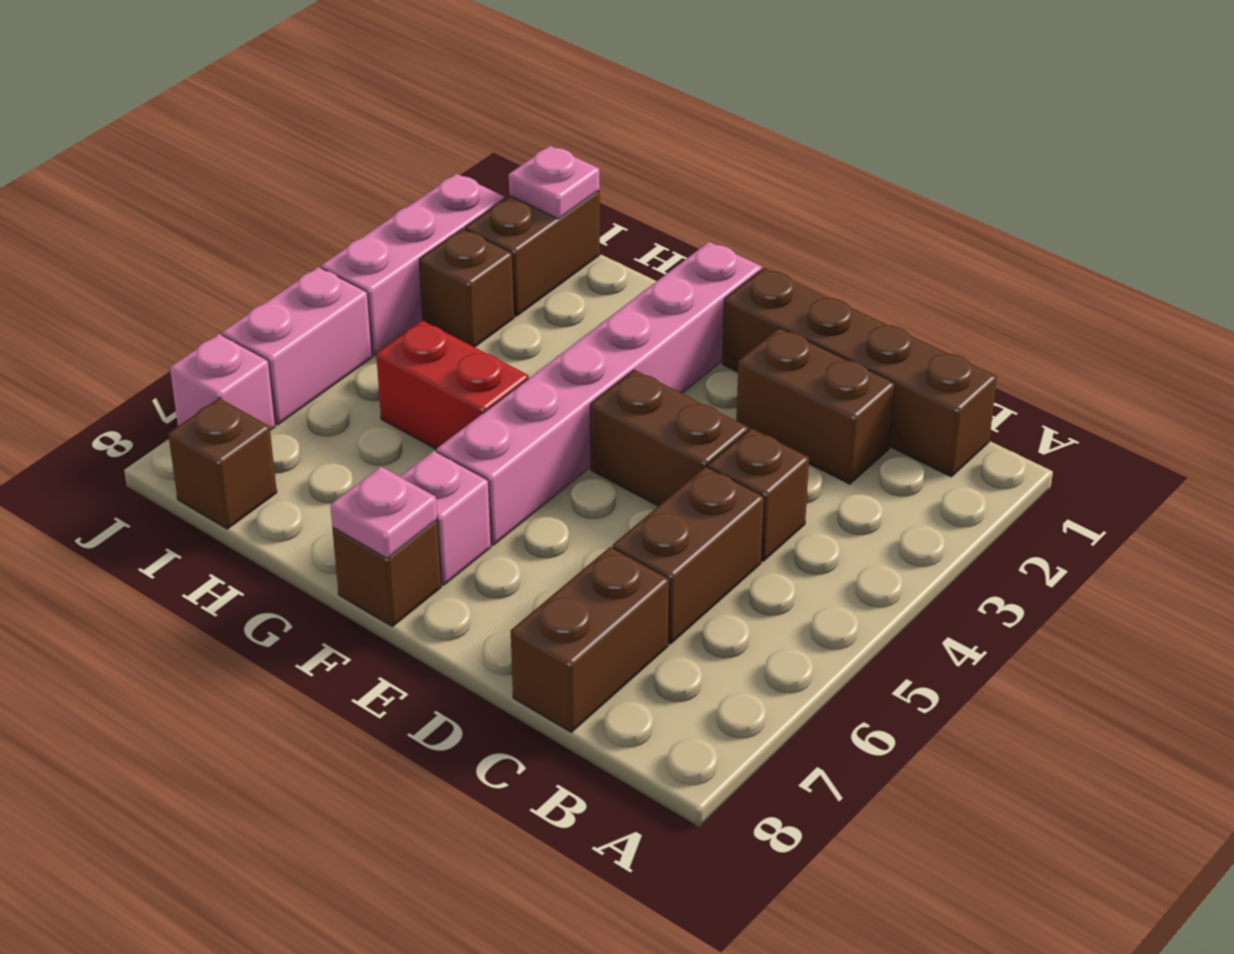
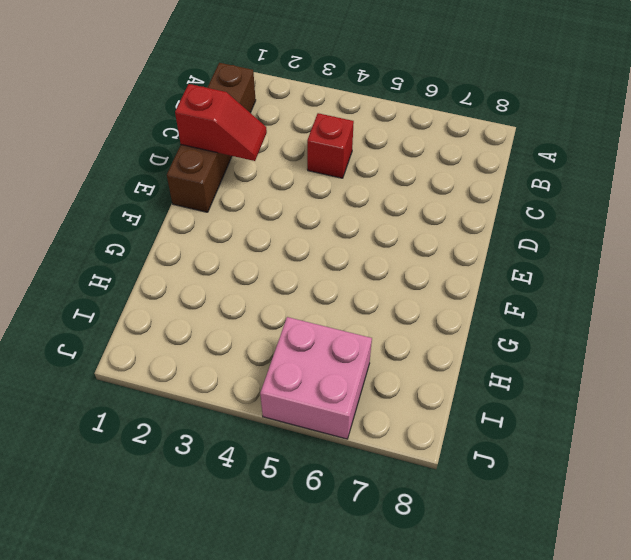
red brick C4 level 1 -> brown brick C4 level 1
red slope D1:D2 level 2 top 1 -> none
pink brick I5:J6 level 1 -> pink brick J5:J6 level 1
none -> brown brick C2:D2 level 1
none -> brown brick C5:C6 level 1
none -> brown brick C7:C8 level 1

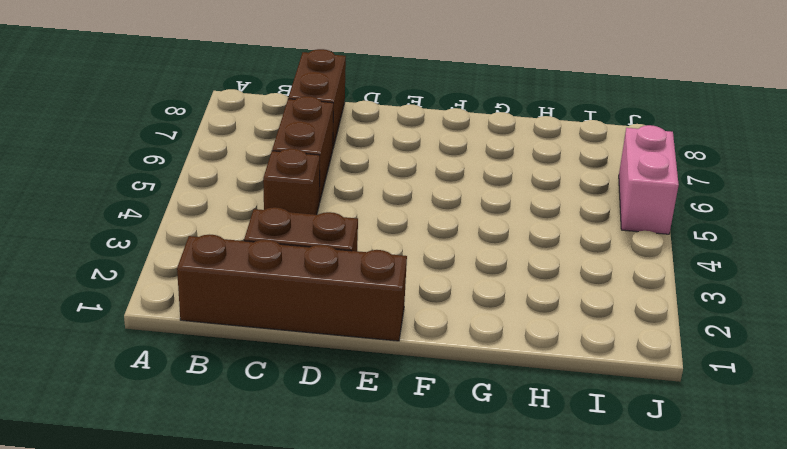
none -> brown brick D4:E4 level 1
none -> pink brick F1:F6 level 1
none -> pink brick F7 level 1

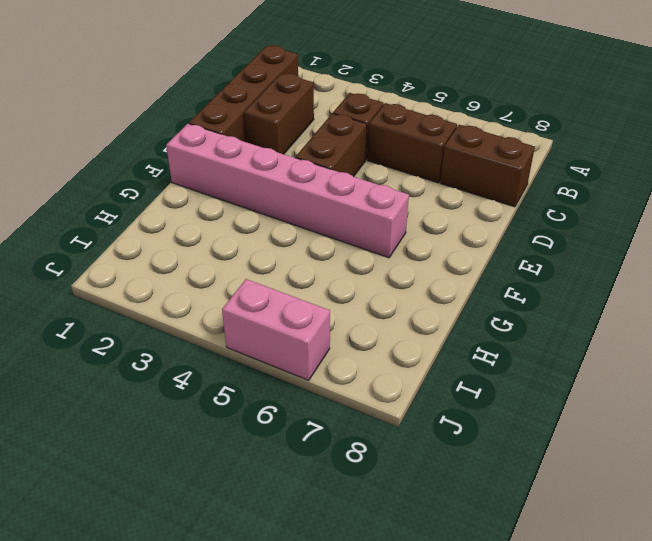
none -> pink brick F7 level 1
none -> brown brick F8 level 1
none -> red brick G5:H5 level 1

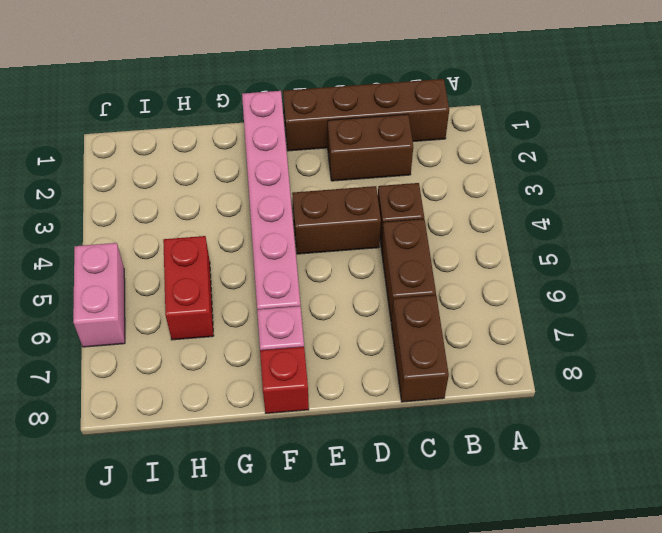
red brick F8 level 1 -> brown brick F8 level 1
red brick H5:H6 level 1 -> red brick G5:H5 level 1
none -> brown brick I1:I2 level 1
none -> brown brick I3 level 1
none -> brown brick I8 level 1

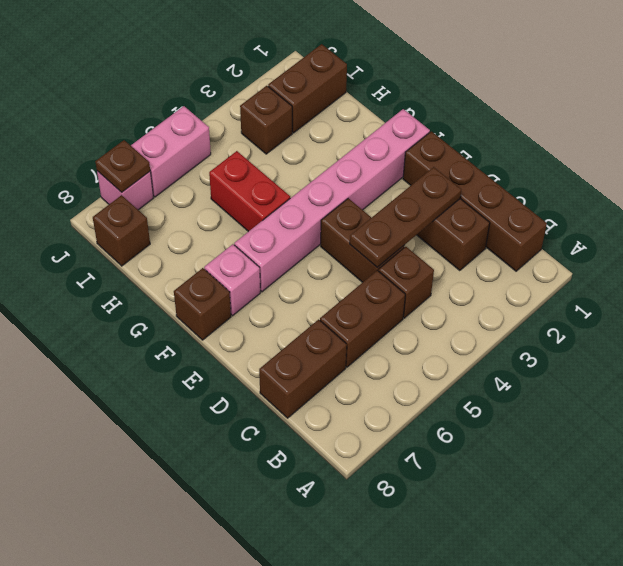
brown plate D2:D4 level 2 -> none
brown plate J7 level 2 -> none
none -> pink brick J2:J4 level 1
none -> pink plate F8 level 2
none -> pink plate I1 level 2

